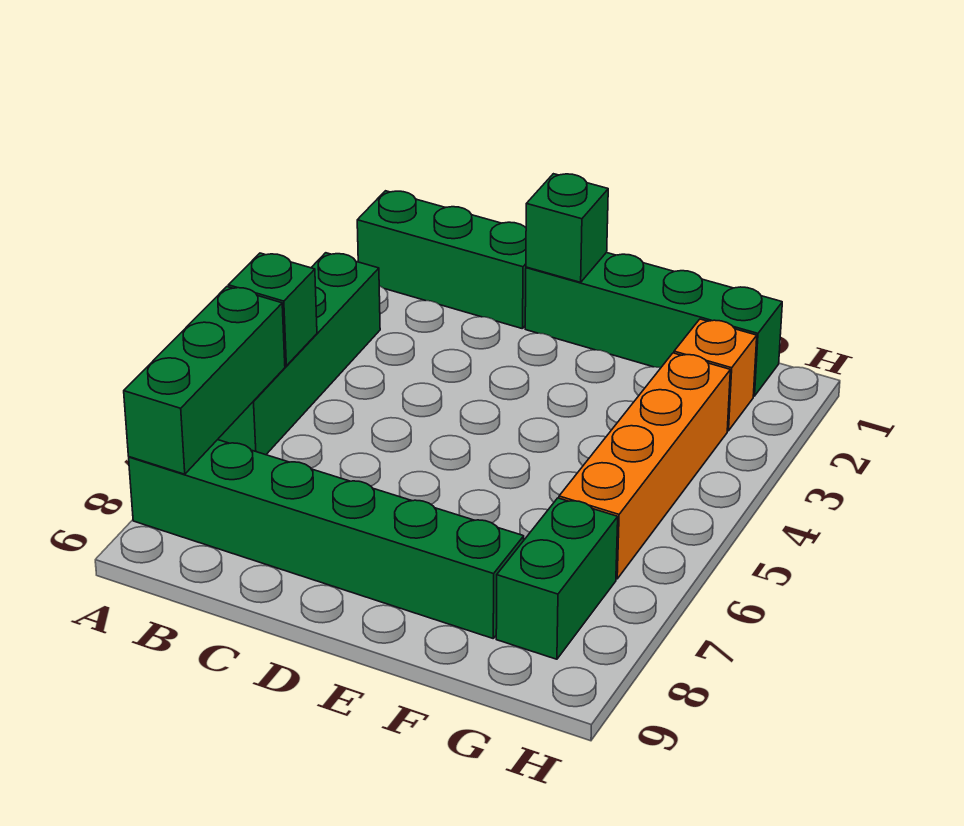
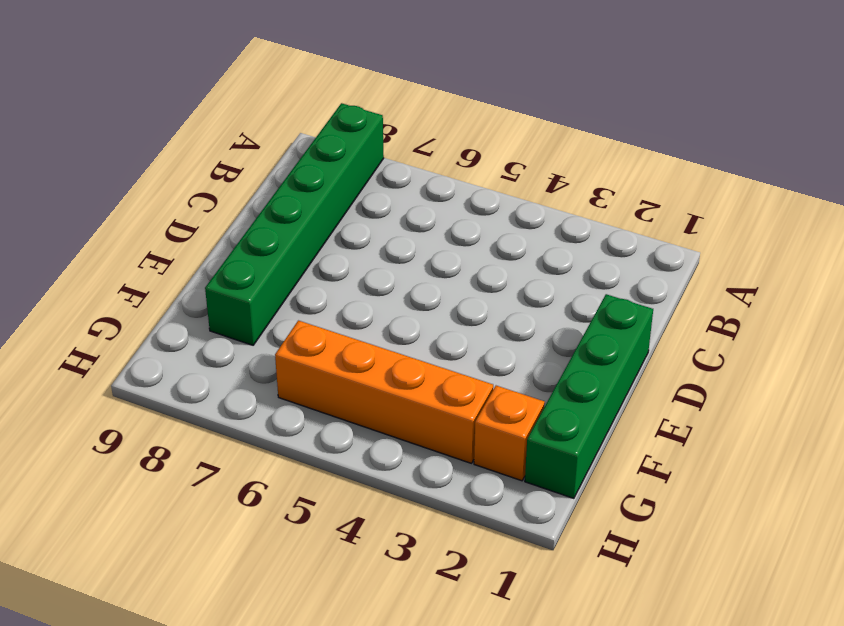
none -> green brick A1:C1 level 1
none -> green brick A3:A6 level 1

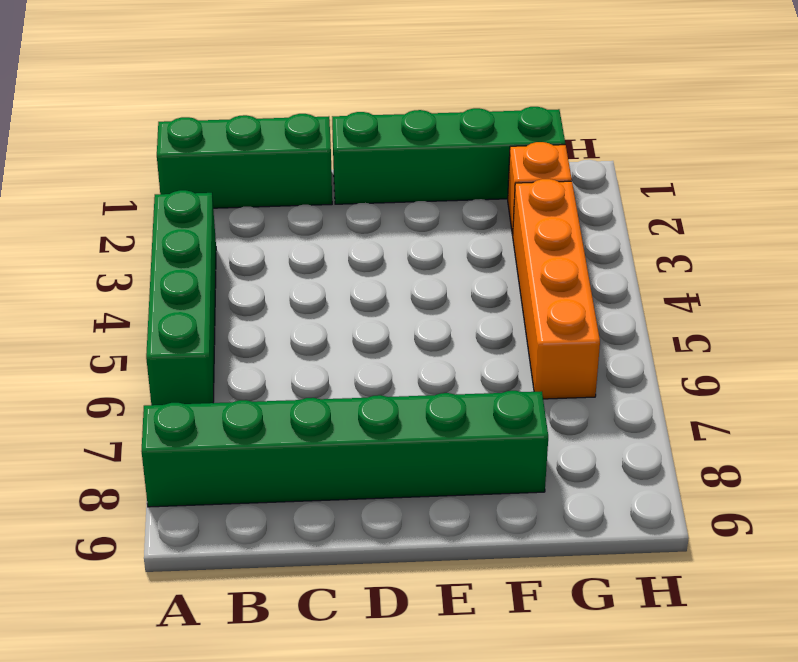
none -> green brick G7:G8 level 1
none -> green brick A5 level 2

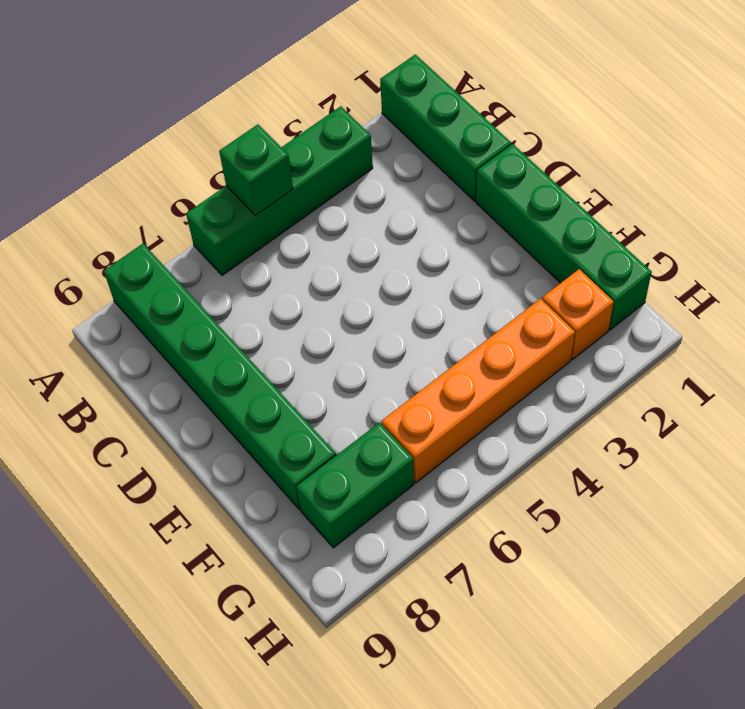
none -> green brick A6:A8 level 2
none -> green brick D1 level 2

